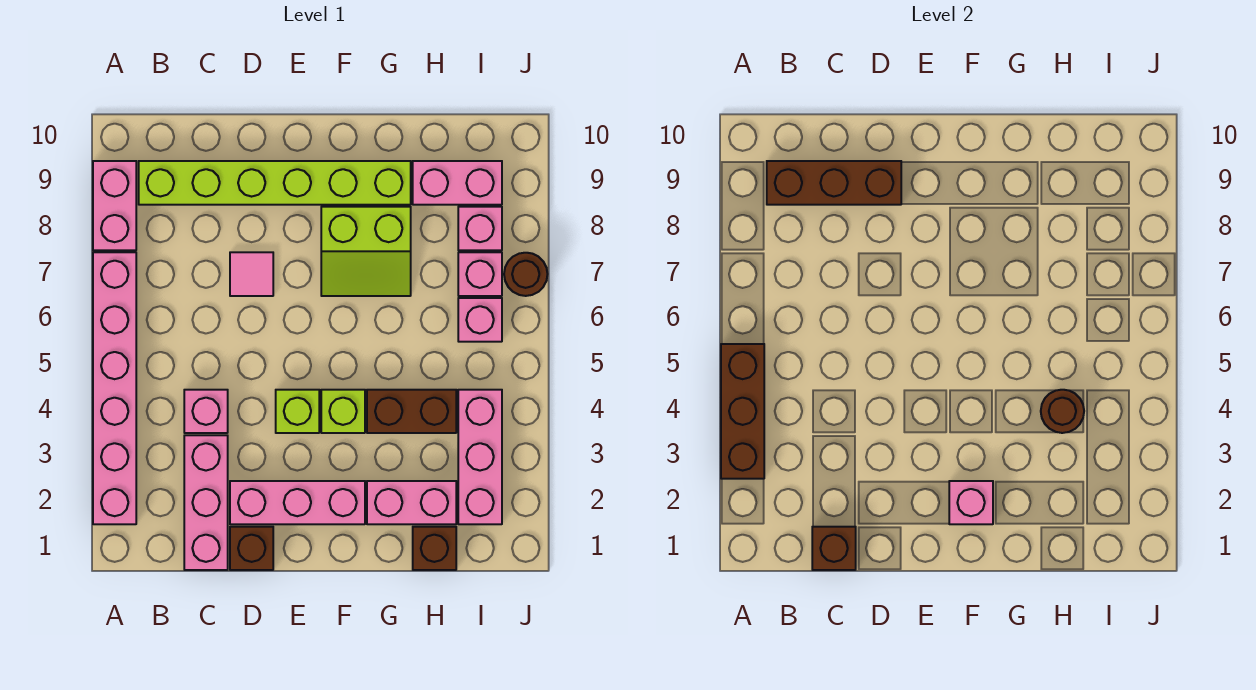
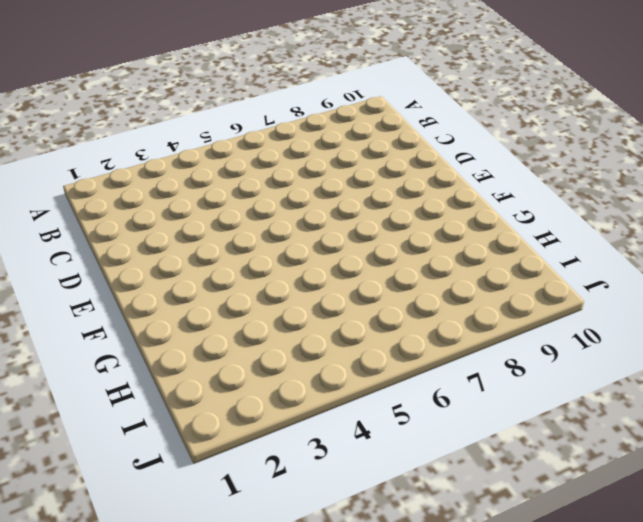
none -> pink brick A2:A7 level 1
none -> pink brick A8:A9 level 1
none -> lime brick B9:G9 level 1

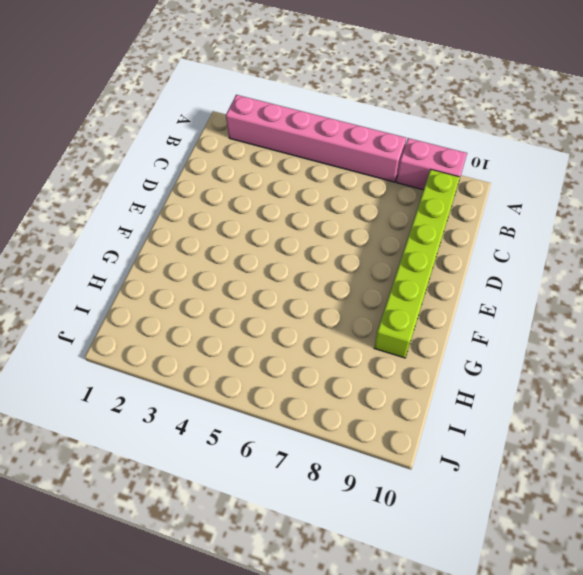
none -> pink brick C1:C3 level 1
none -> pink brick C4 level 1
none -> brown brick D1 level 1

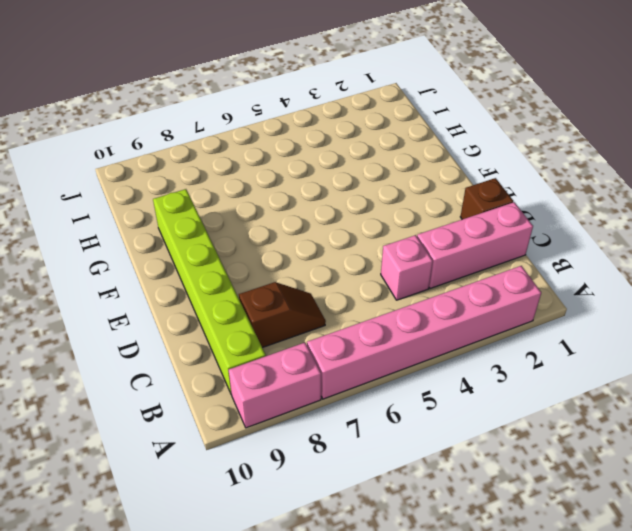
brown slope C7:C8 level 1 top 8 -> none
none -> pink brick D2:F2 level 1
none -> pink tile D7 level 1
none -> lime brick E4 level 1

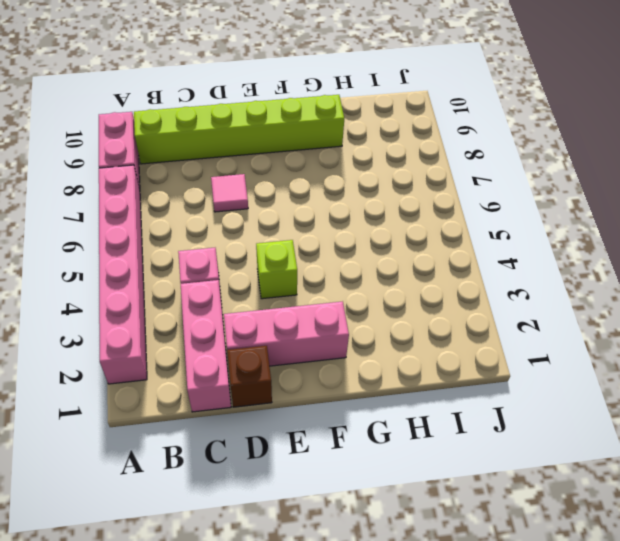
none -> lime brick F4 level 1
none -> lime slope F7:G8 level 1 top 8
none -> pink brick G2:H2 level 1

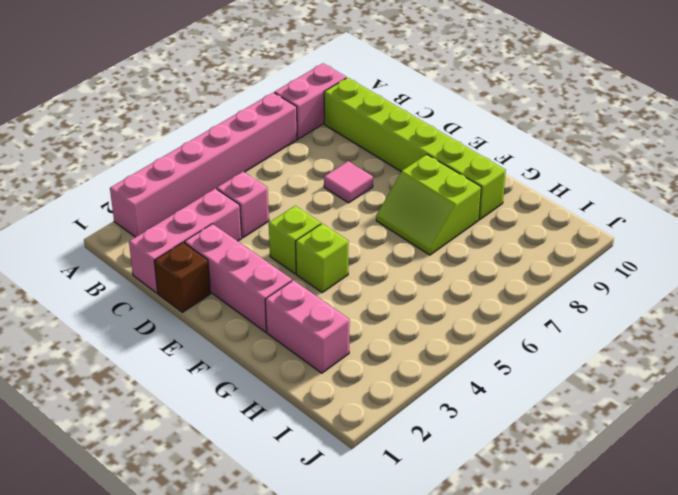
none -> brown brick G4:H4 level 1
none -> brown brick H1 level 1
none -> pink brick H9:I9 level 1

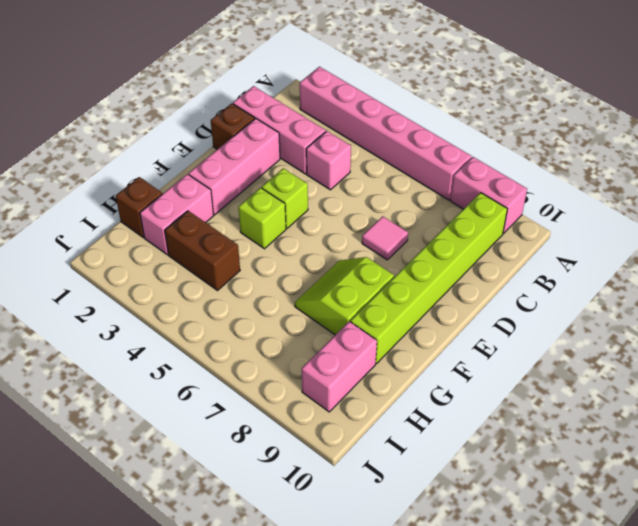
brown brick H3:H4 level 1 -> brown brick G4:H4 level 1
none -> pink brick I2:I4 level 1
none -> pink brick I6 level 1
none -> pink brick I7 level 1

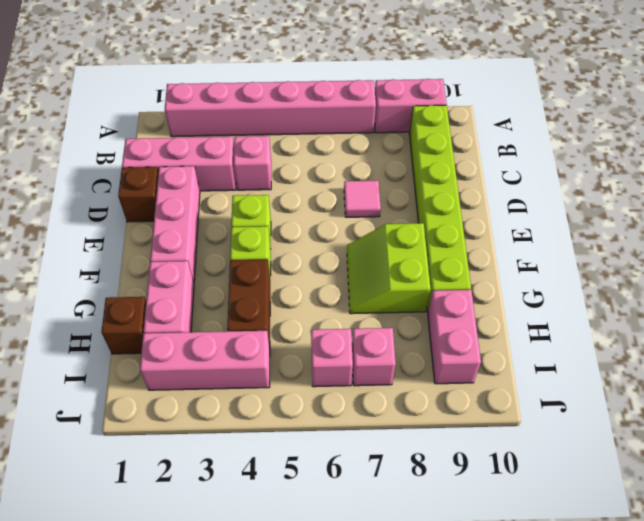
none -> pink brick I8 level 1
none -> brown round brick J7 level 1
none -> brown brick A3:A5 level 2

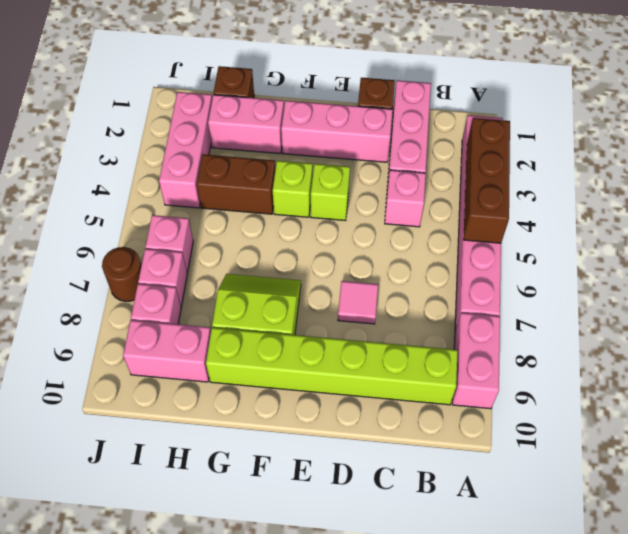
none -> brown brick B9:D9 level 2
none -> brown brick C1 level 2
none -> pink brick F2 level 2

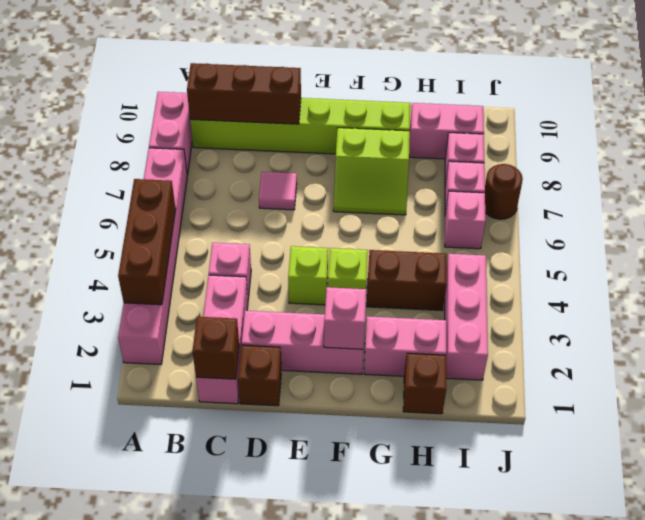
none -> brown round brick H4 level 2

